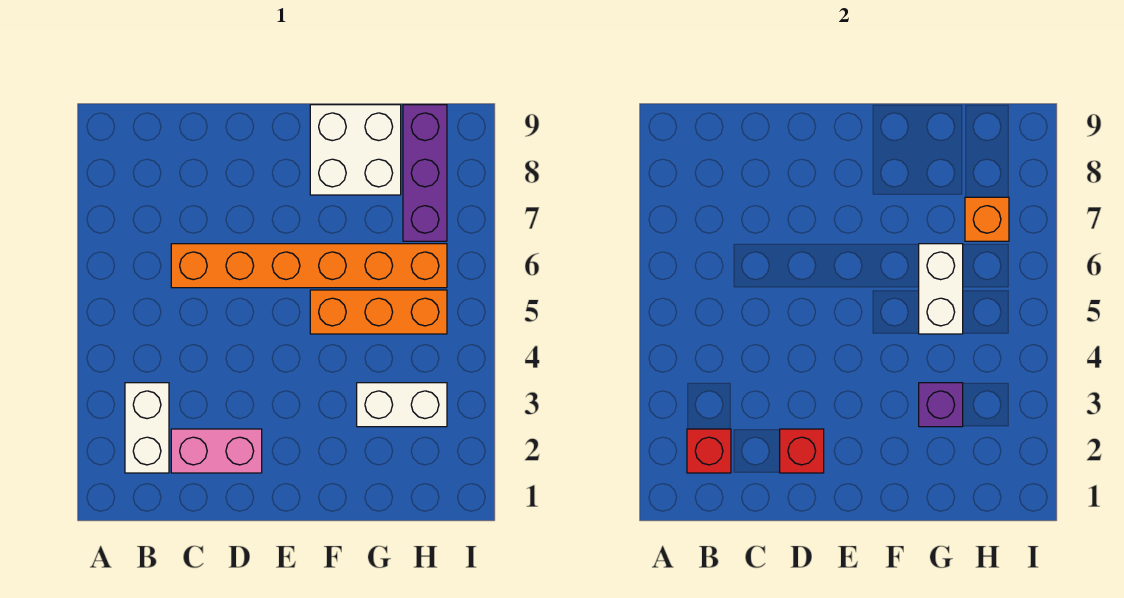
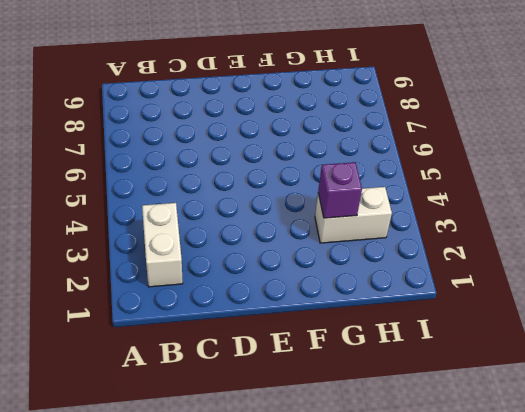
none -> pink brick C2:D2 level 1
none -> orange brick C6:H6 level 1
none -> orange brick F5:H5 level 1

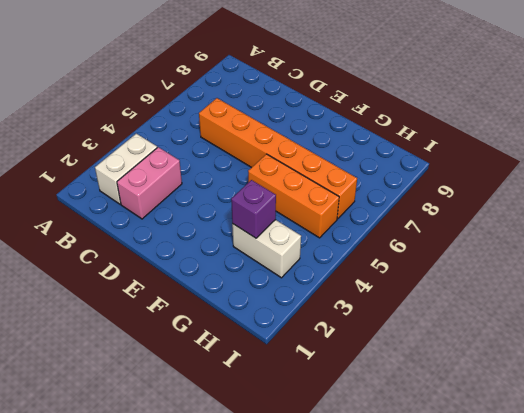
pink brick C2:C3 level 1 -> pink brick C2:D2 level 1
none -> white brick F8:G9 level 1
none -> purple brick H7:H9 level 1
none -> red brick B2 level 2

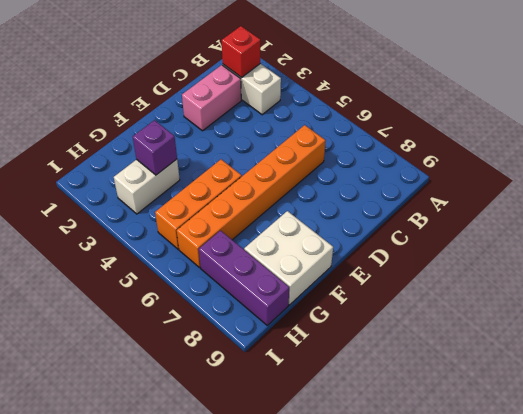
none -> red brick D2 level 2
none -> white brick G5:G6 level 2
none -> orange brick H7 level 2

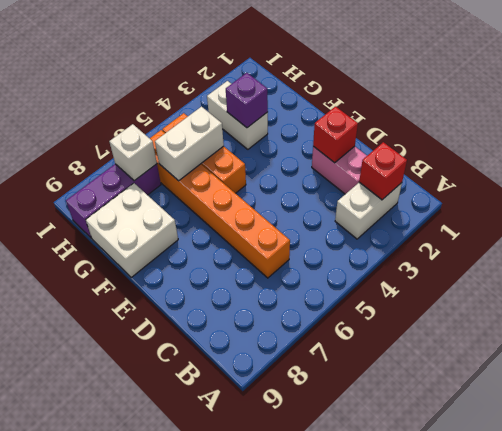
white brick H7 level 2 -> orange brick H7 level 2

